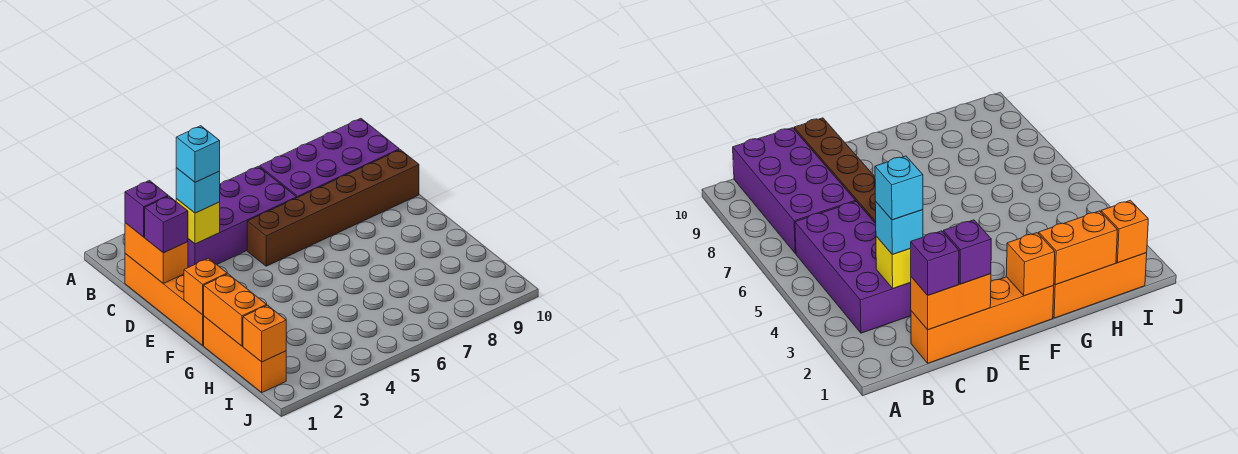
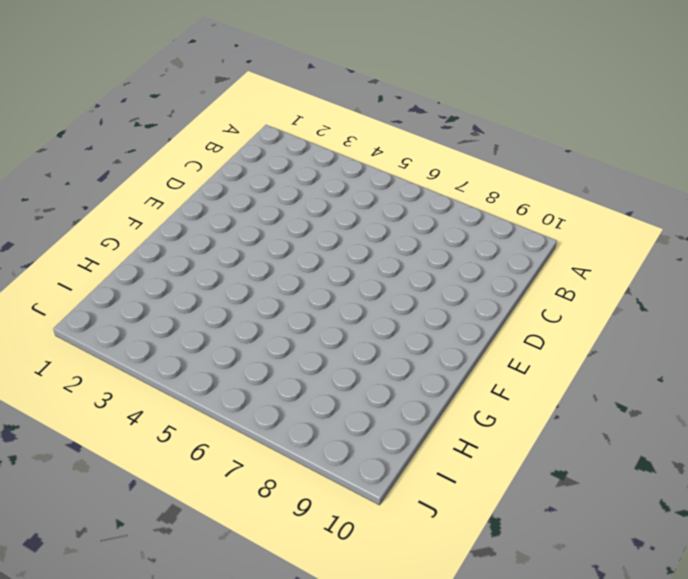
none -> purple brick B3:C6 level 1
none -> purple brick B7:C10 level 1
none -> orange brick C1:F1 level 1

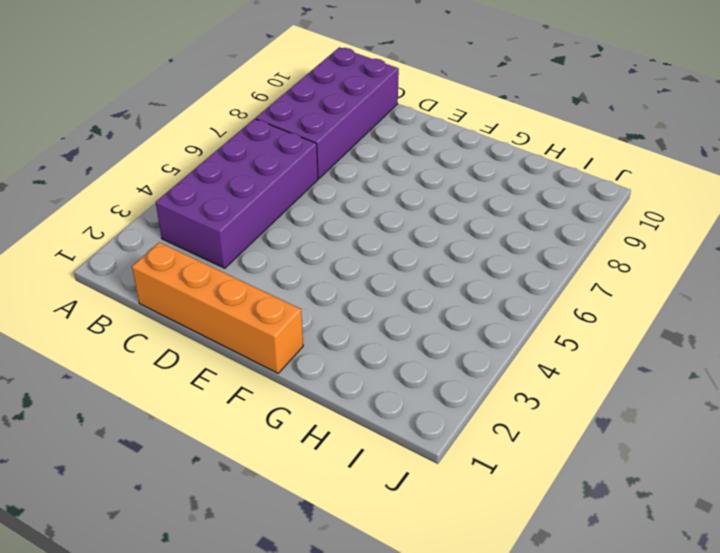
none -> brown brick D5:D10 level 1
none -> orange brick G1:I1 level 1
none -> orange brick C1:D1 level 2

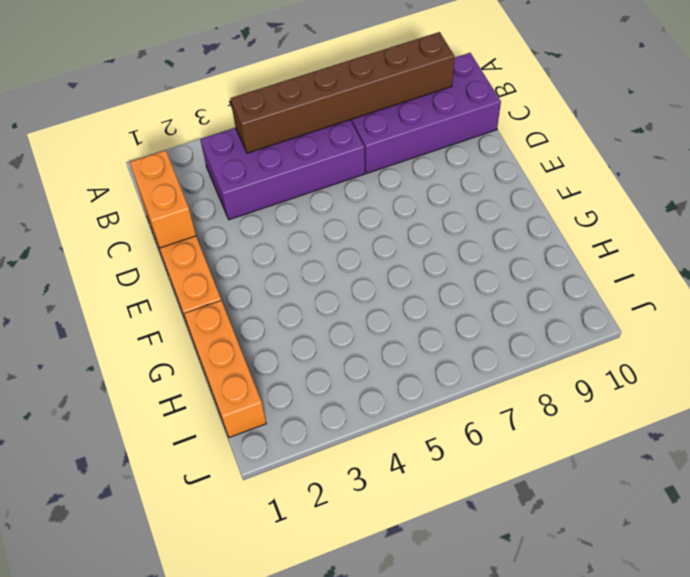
brown brick B4:B9 level 2 -> brown brick D5:D10 level 1
none -> yellow brick C3 level 2
none -> orange brick F1 level 2
none -> orange brick G1:H1 level 2

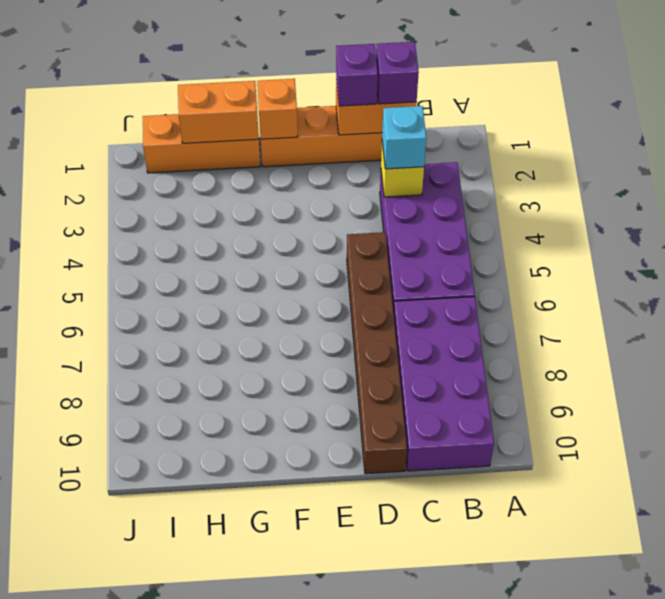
none -> orange brick I1 level 2
none -> cyan brick C3 level 4

